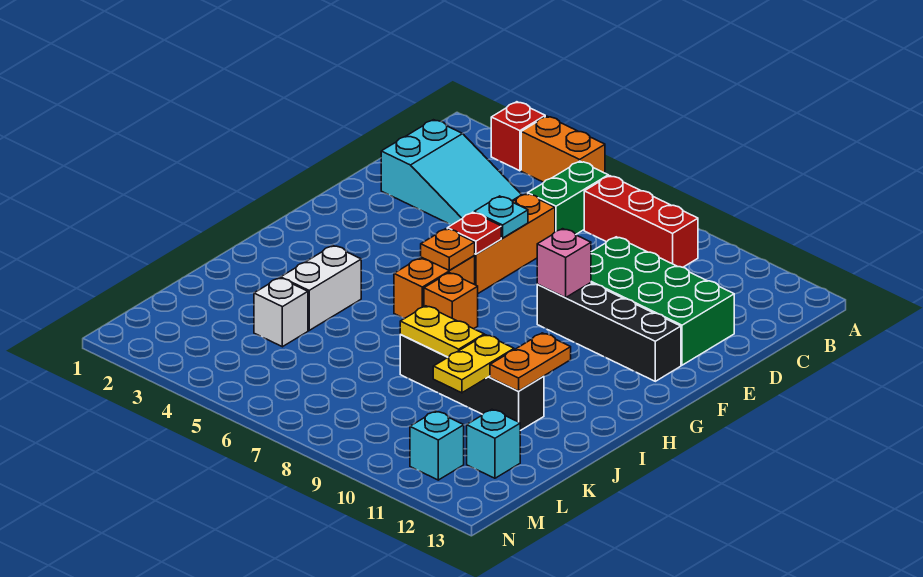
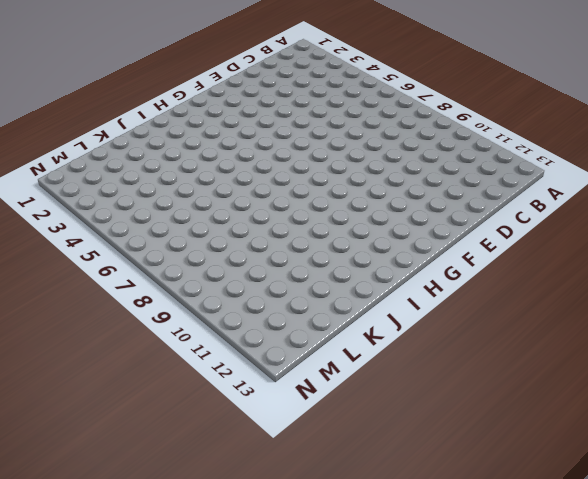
none -> red brick A3 level 1
none -> orange brick A4:A5 level 1
none -> green brick B6:C6 level 1

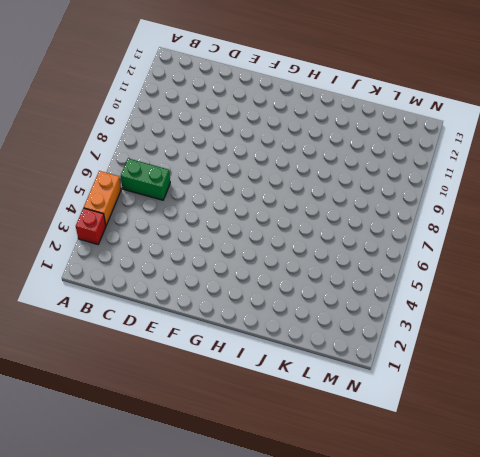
none -> red brick B7:B9 level 1
none -> cyan slope C2:D4 level 1 top 2
none -> orange brick D6:F6 level 1

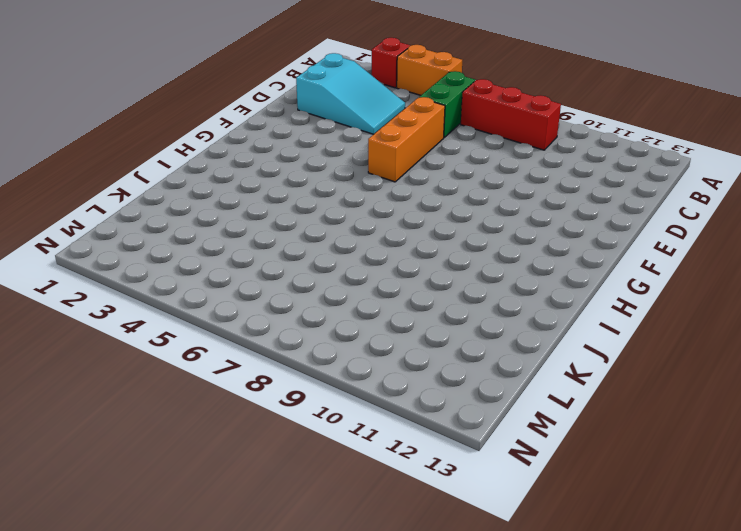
none -> green brick D9:E12 level 1
none -> black brick F9:F12 level 1
none -> orange brick G6:H6 level 1

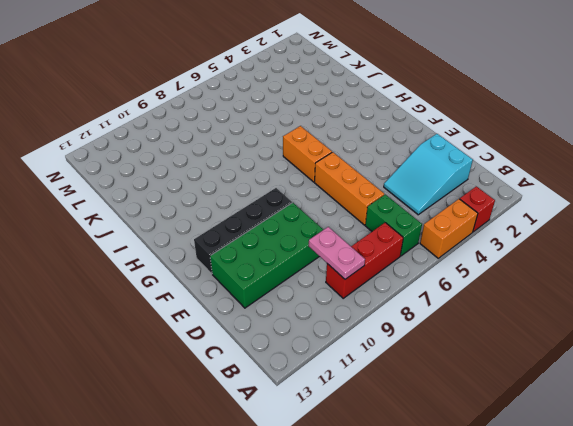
pink plate B9:C9 level 2 -> none
none -> orange brick H7 level 1
none -> white brick I4:J4 level 1
none -> black brick J8:J11 level 1

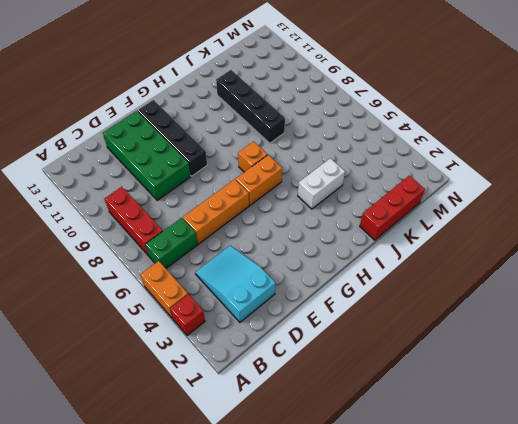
red brick J1:L1 level 1 -> none
none -> white brick K4 level 1
none -> cyan brick L12 level 1
none -> cyan brick M11 level 1

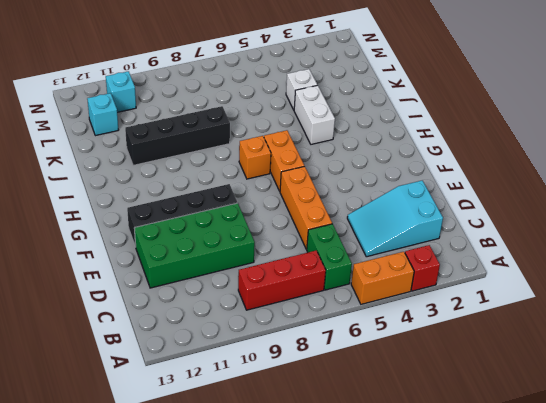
none -> cyan plate E6 level 2
none -> red plate F6 level 2
none -> pink brick F9 level 2

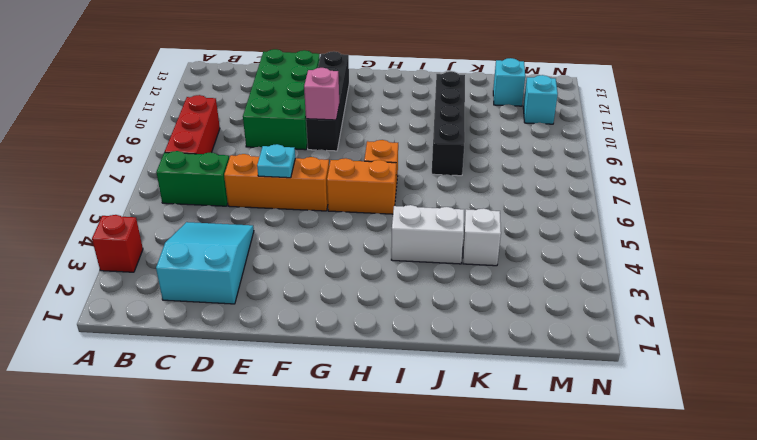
none -> orange brick A4:A5 level 1
none -> red plate F6 level 2
none -> orange plate G6 level 2

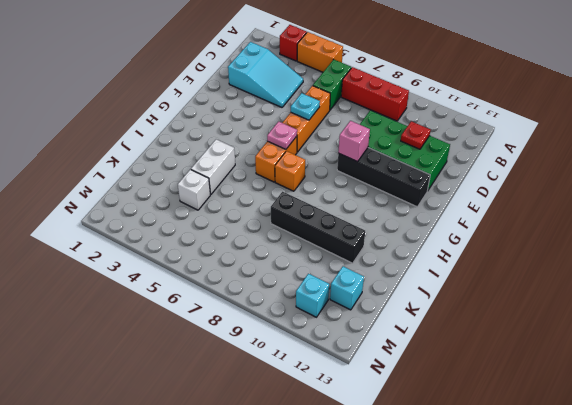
red plate D11 level 2 -> red plate F6 level 2
pink plate G6 level 2 -> orange plate G6 level 2
none -> orange plate I11:J11 level 2
none -> yellow plate J8:J9 level 2
none -> yellow plate J10:K10 level 2

